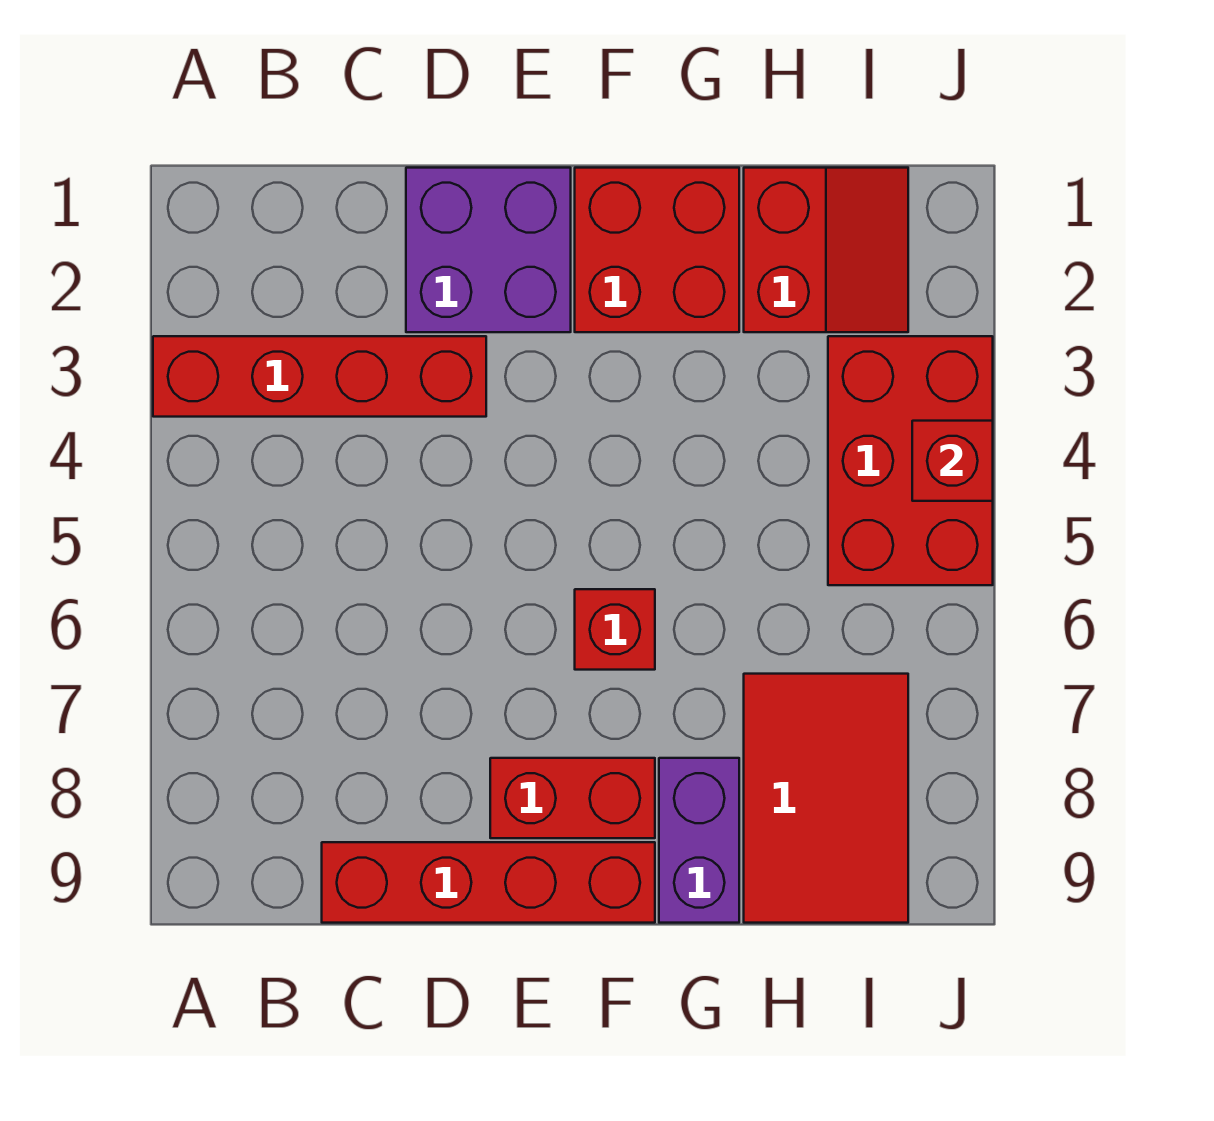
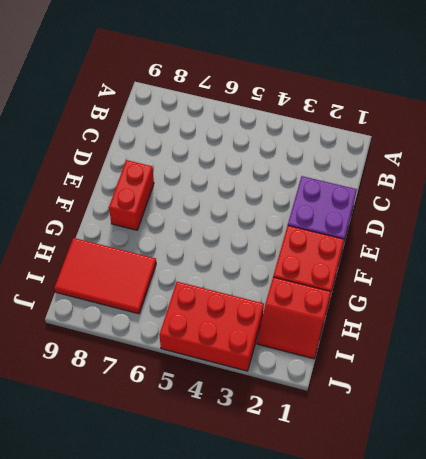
none -> red brick A3:D3 level 1
none -> red brick C9:F9 level 1

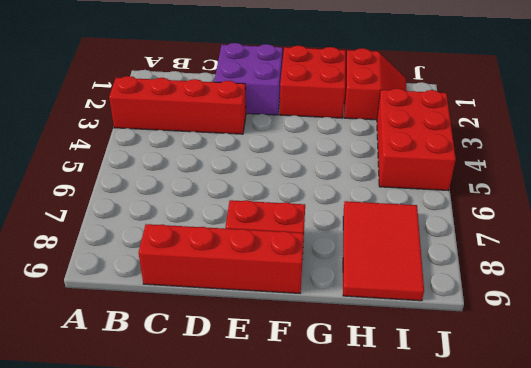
none -> red brick F6 level 1
none -> purple brick G8:G9 level 1

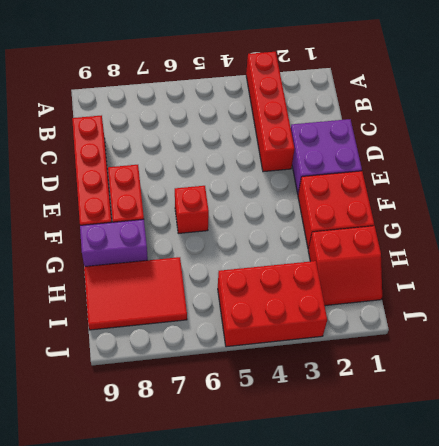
none -> red brick J4 level 2

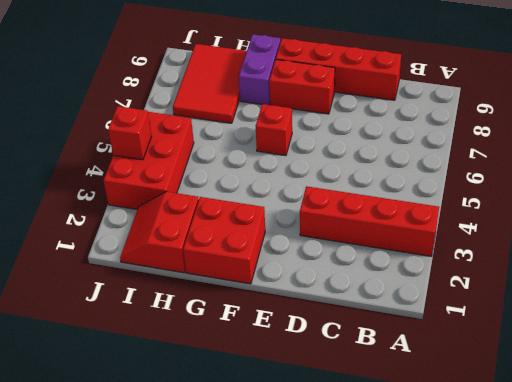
none -> purple brick D1:E2 level 1

